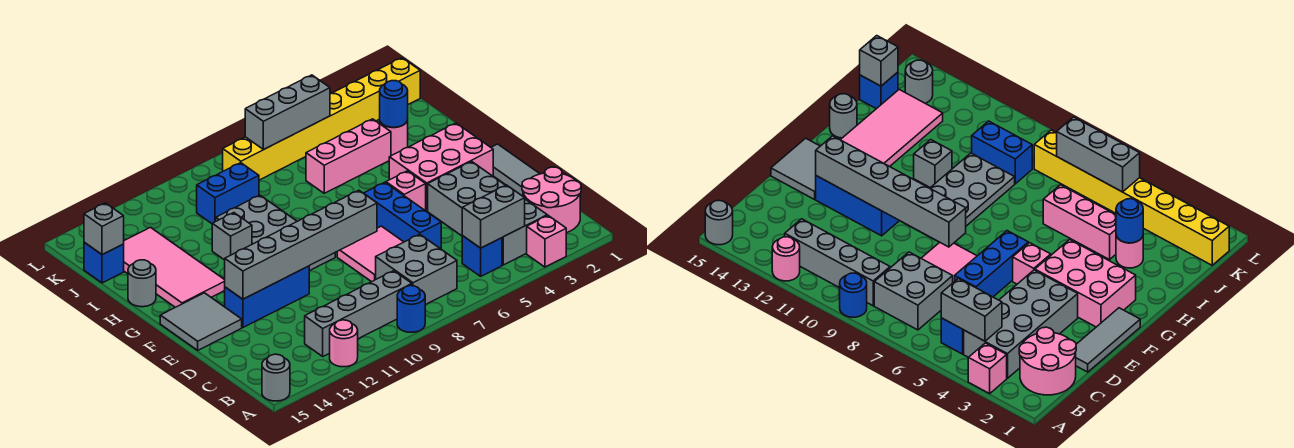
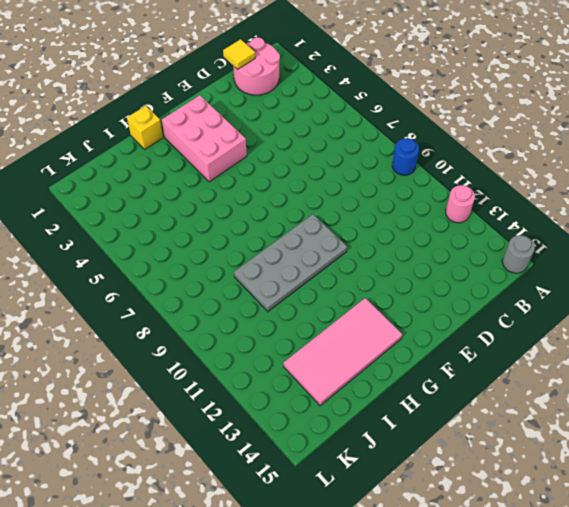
yellow tile C1 level 2 -> none
yellow brick H1 level 1 -> none
none -> pink brick A3 level 1
none -> grey brick B3:E4 level 1
none -> blue brick B5 level 1
none -> grey brick B7:C8 level 1

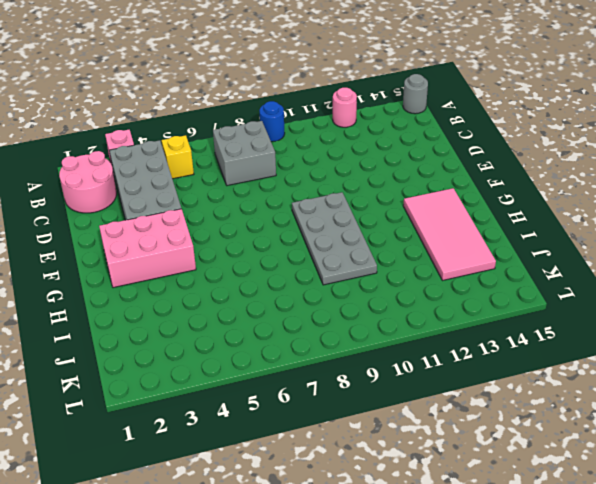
yellow brick B5 level 1 -> blue brick B5 level 1
none -> grey brick B9:B12 level 1
none -> grey tile D1:F1 level 1
none -> blue brick D6:F6 level 1
none -> pink tile D7:E8 level 1

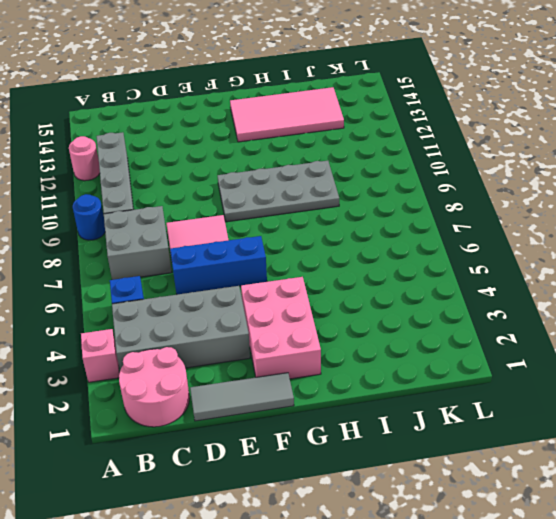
none -> grey round brick A15 level 1
none -> blue brick E11:E13 level 1
none -> grey tile E14:F15 level 1
none -> pink brick F5 level 1

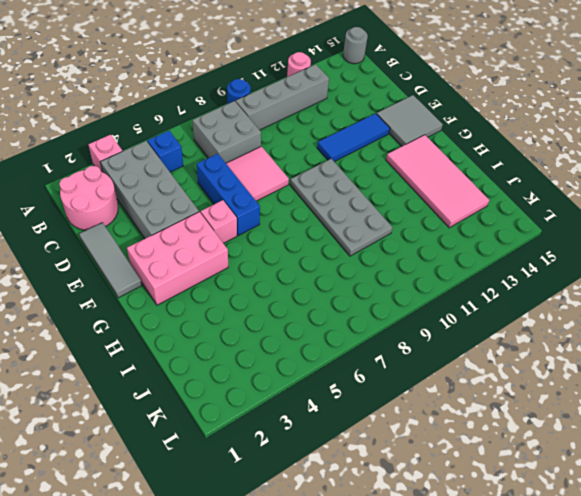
blue tile E11:E13 level 1 -> blue brick E11:E13 level 1
none -> grey brick H11 level 1
none -> grey round brick H15 level 1
none -> pink round brick I3 level 1
none -> pink brick I4:I6 level 1

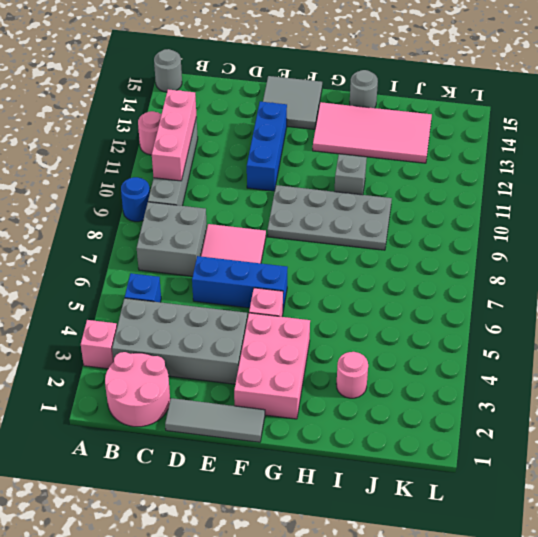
pink brick B10:B12 level 2 -> pink brick I4:I6 level 1
none -> blue brick J9:J10 level 1
none -> blue brick J15 level 1
none -> yellow brick K1:K8 level 1
none -> grey round brick K14 level 1

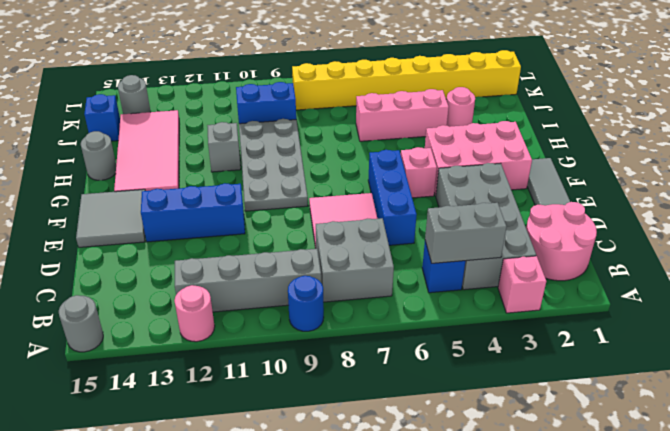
none -> grey brick E8:E13 level 2
none -> blue round brick I3 level 2
none -> grey brick J15 level 2
none -> grey brick K5:K7 level 2

